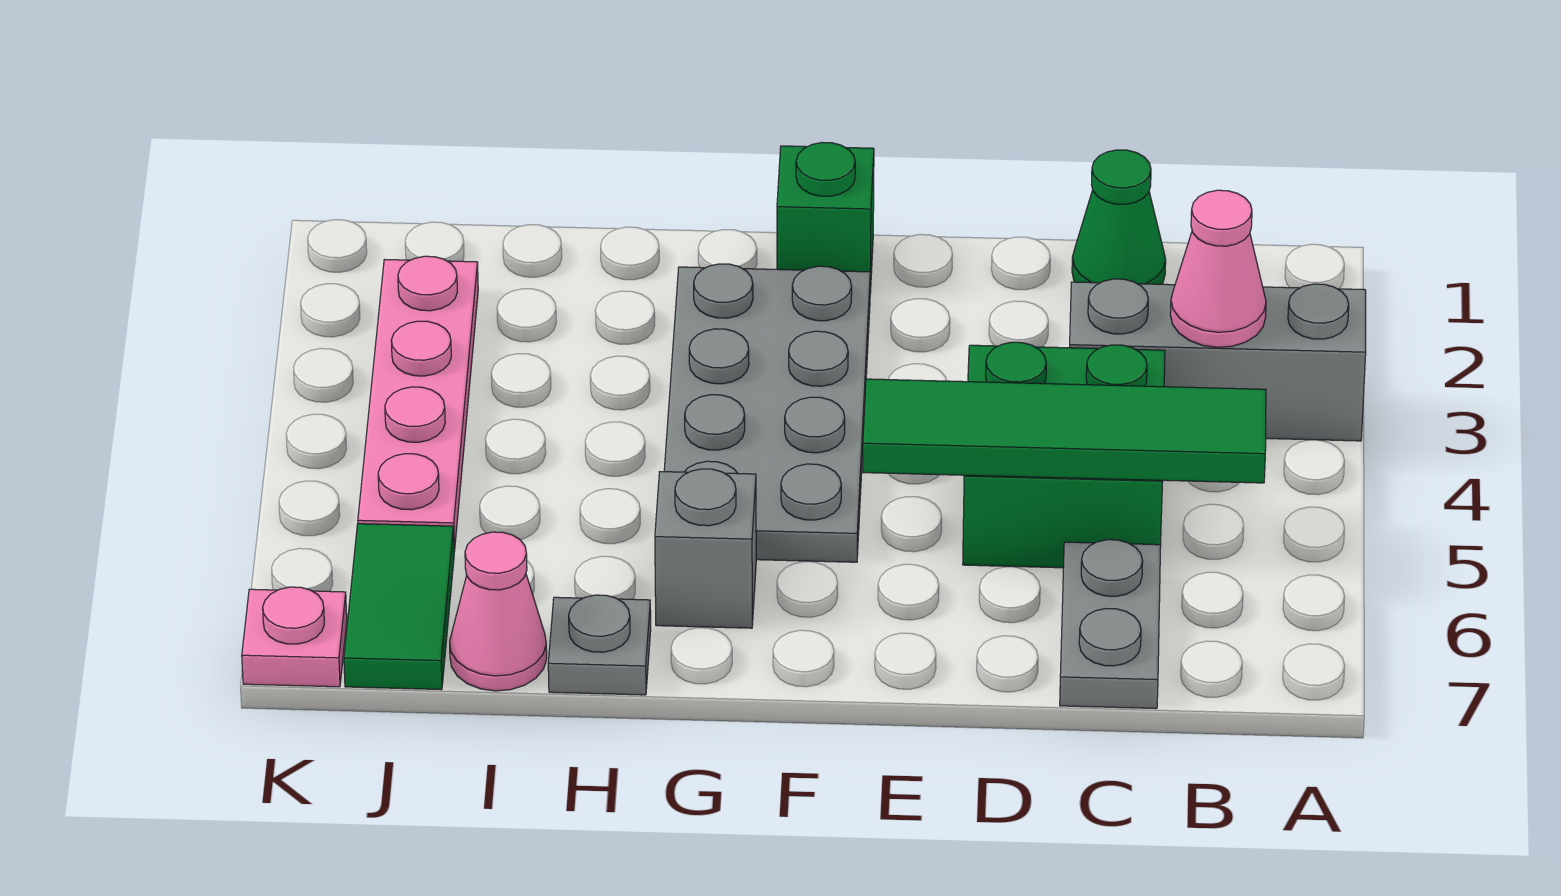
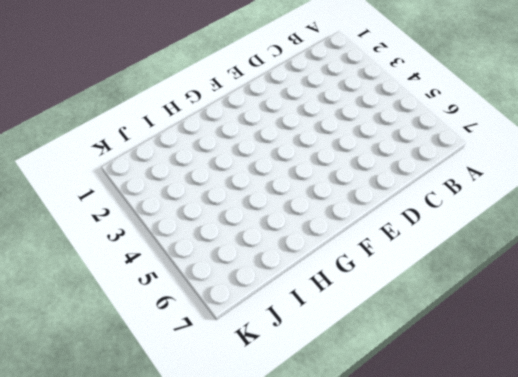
none -> grey brick A3:C3 level 1
none -> green cone C1 level 1
none -> green brick C4:D5 level 1

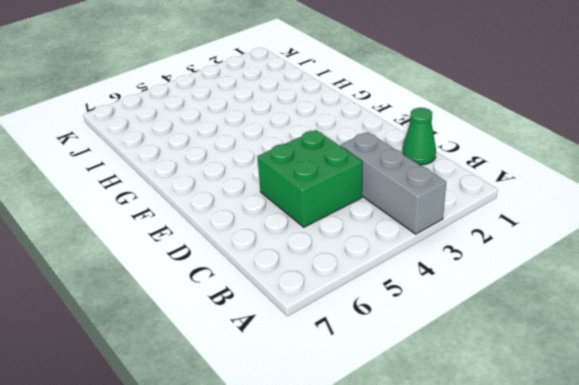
none -> grey plate C6:C7 level 1
none -> green brick F1 level 1
none -> grey plate F2:G5 level 1

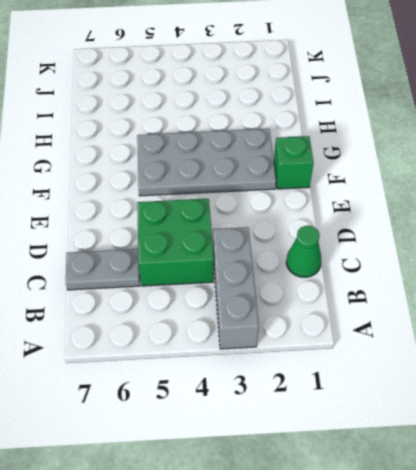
none -> grey brick G6 level 1
none -> grey plate H7 level 1
none -> pink cone I7 level 1

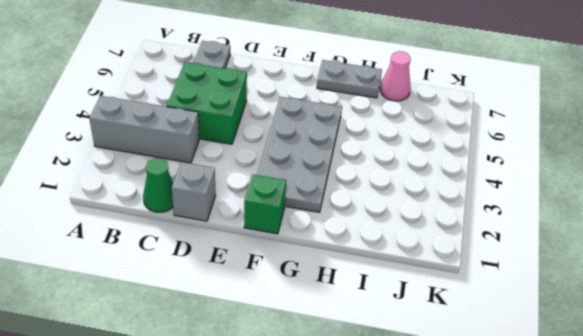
grey brick D1 level 1 -> grey brick G6 level 1
grey plate G7:H7 level 1 -> grey plate H7 level 1
none -> pink plate J2:J5 level 1
none -> green tile J6:J7 level 1
none -> pink plate K7 level 1

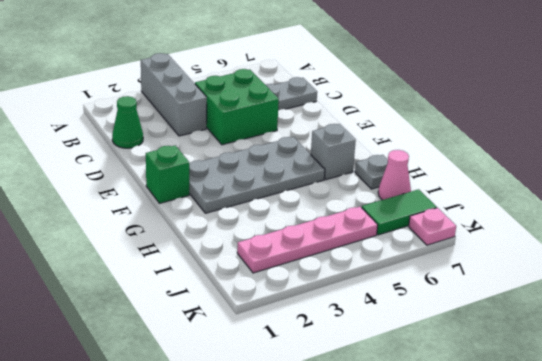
none -> pink cone B3 level 2
none -> green tile B5:E5 level 2

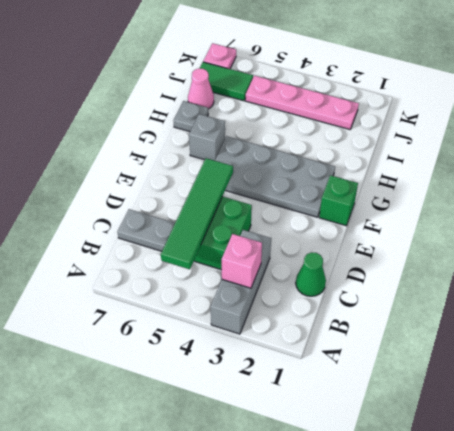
pink brick B3 level 2 -> pink cone B3 level 2

